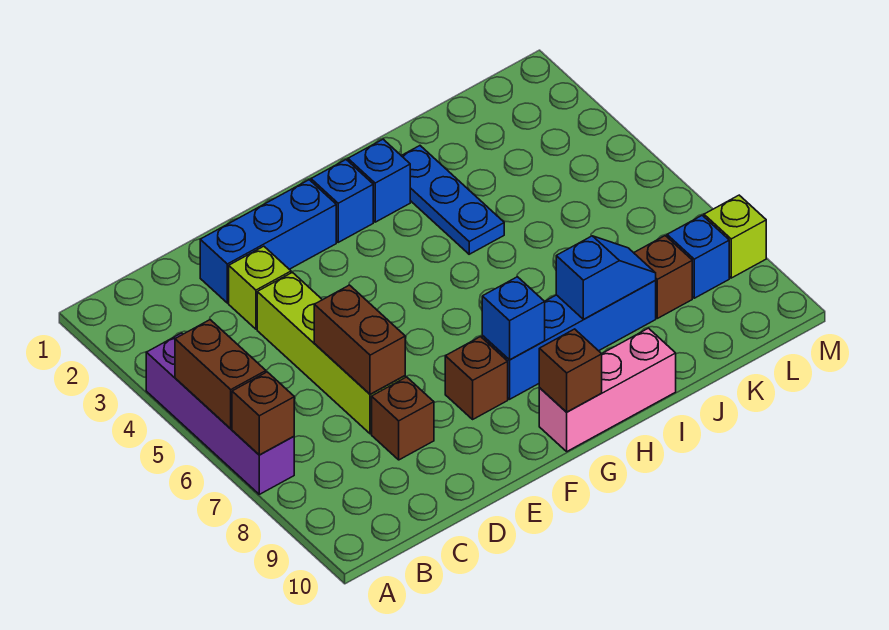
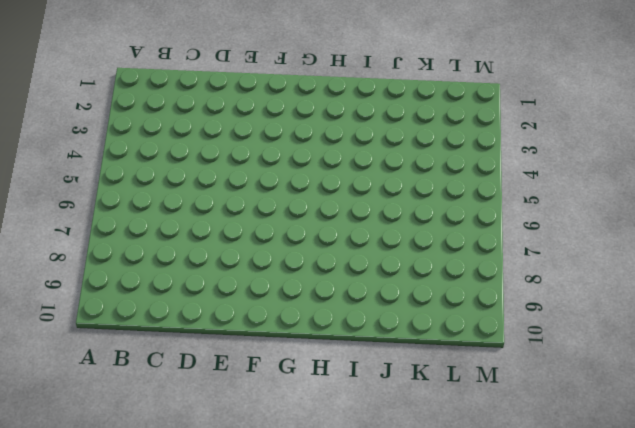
none -> purple brick A4:A7 level 1
none -> blue brick D2:F2 level 1
none -> lime brick D3 level 1

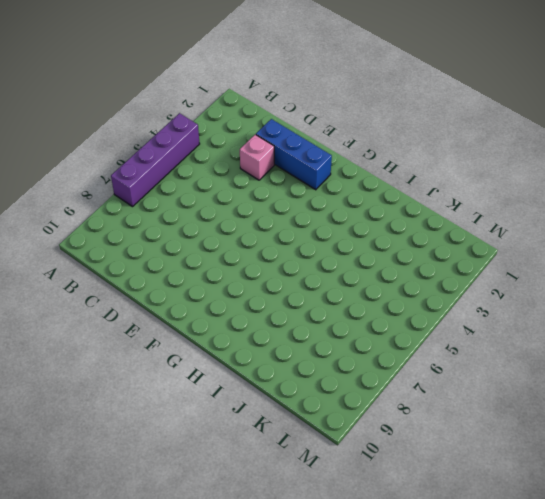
pink brick D3 level 1 -> lime brick D3 level 1
none -> lime brick D4:D7 level 1
none -> brown brick D8 level 1
none -> brown brick F8 level 1

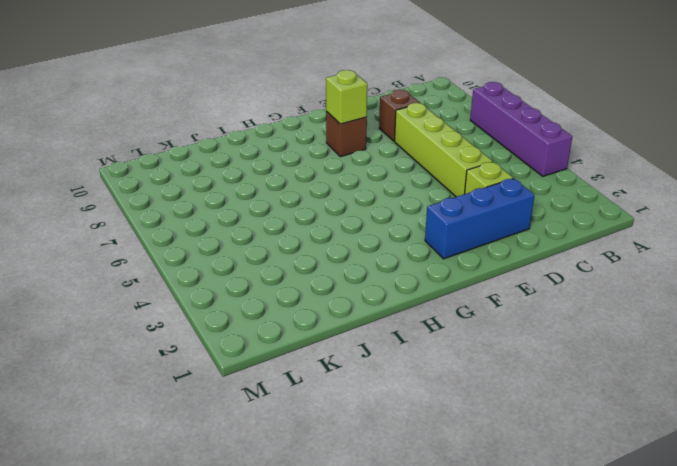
lime brick F8 level 2 -> lime brick M8 level 1
none -> blue brick G2 level 1
none -> blue brick G8:J8 level 1
none -> pink brick G10:I10 level 1

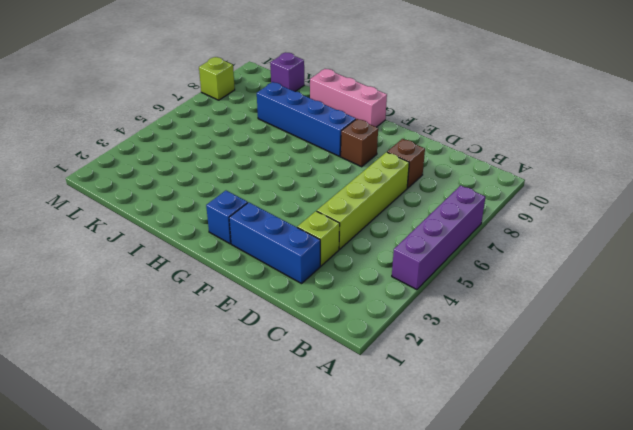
purple brick K10 level 1 -> none
none -> blue brick H2 level 1
none -> blue plate I2:I4 level 1
none -> brown brick K8 level 1

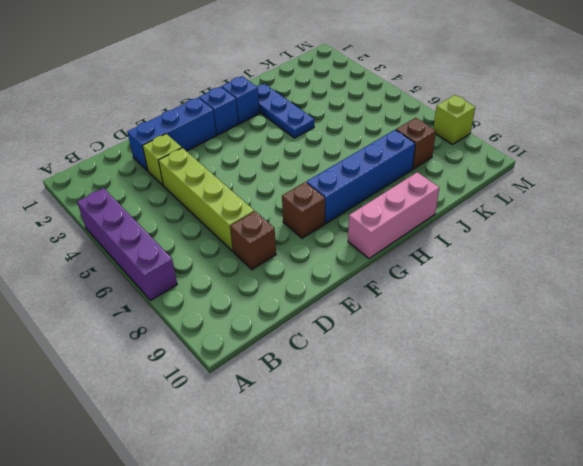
none -> blue brick L8 level 1
none -> brown brick A5:A6 level 2
none -> brown brick A7 level 2

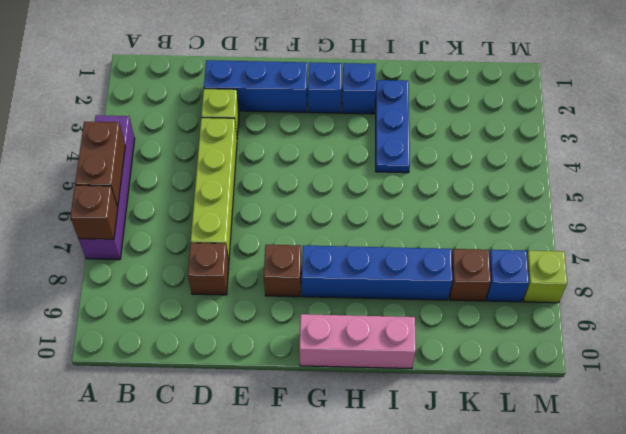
none -> brown brick D6:D7 level 2
none -> blue brick G8 level 2
none -> brown brick G10 level 2

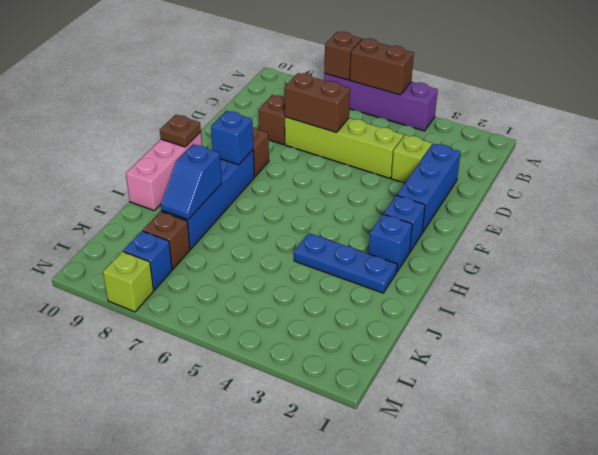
brown plate G10 level 2 -> brown brick G10 level 2

